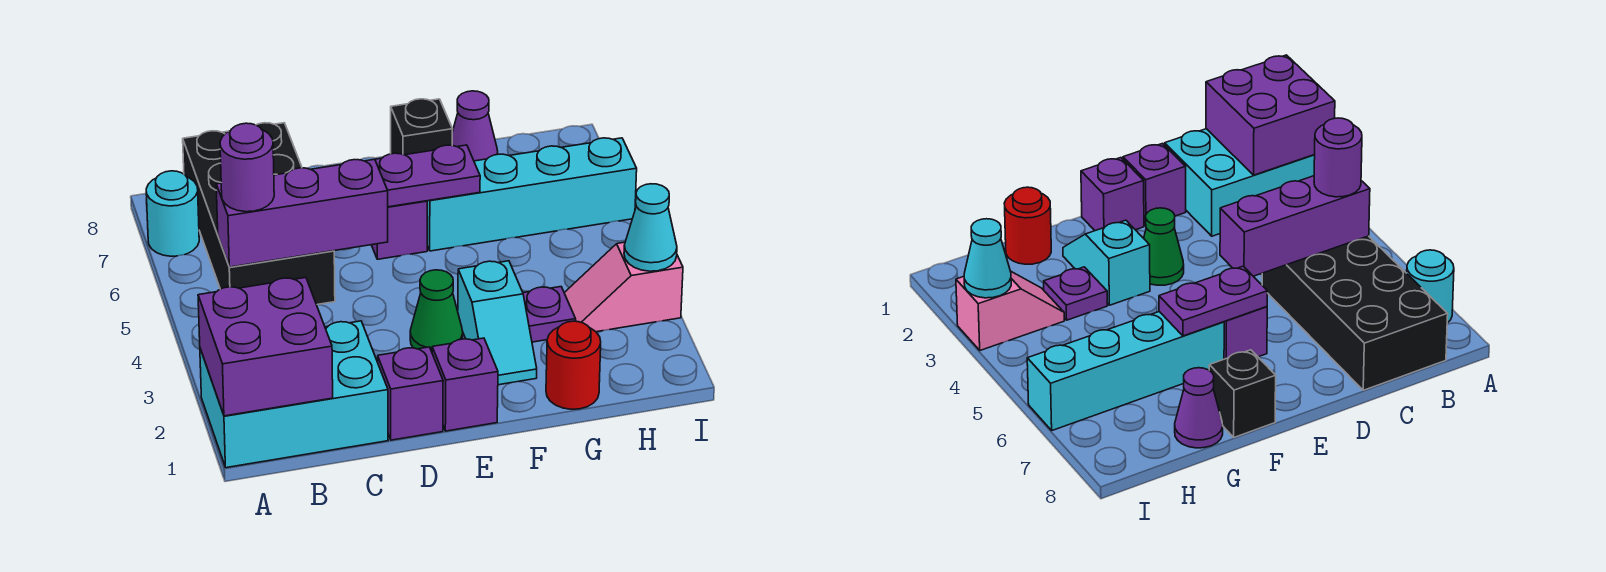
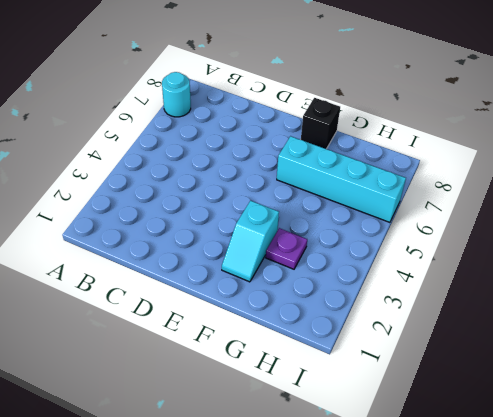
none -> cyan brick A1:C2 level 1
none -> black brick B5:C8 level 1
none -> purple brick D1 level 1

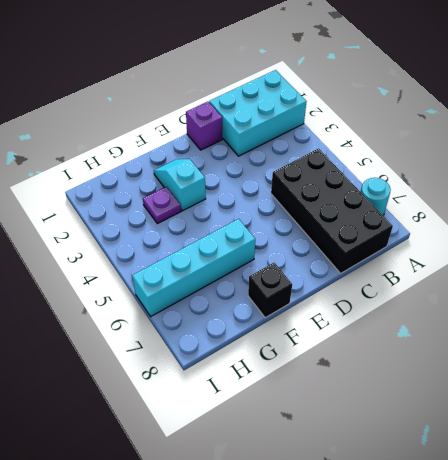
none -> purple brick E1 level 1
none -> green cone E3 level 1
none -> purple brick E6 level 1

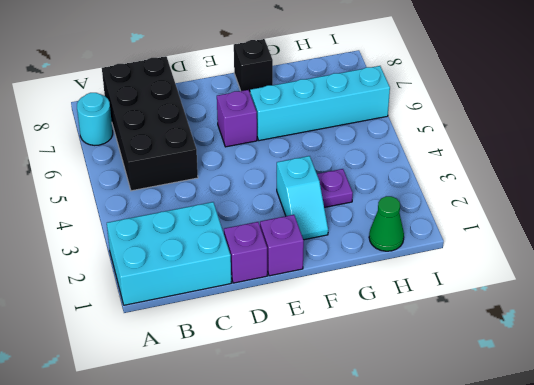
green cone H1 level 1 -> green cone E3 level 1
none -> red round brick G1 level 1
none -> purple cone G8 level 1
none -> pink slope H3:I3 level 1 top I

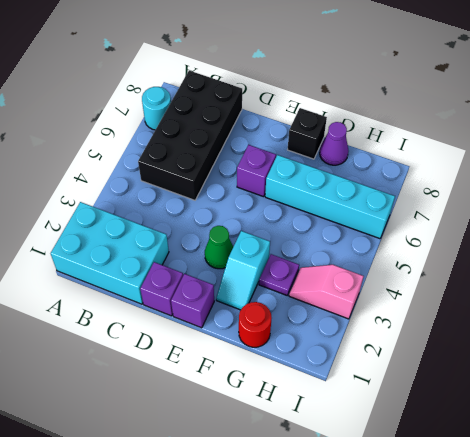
none -> purple brick A1:B2 level 2
none -> purple brick B5:D5 level 2
none -> purple plate E6:F6 level 2

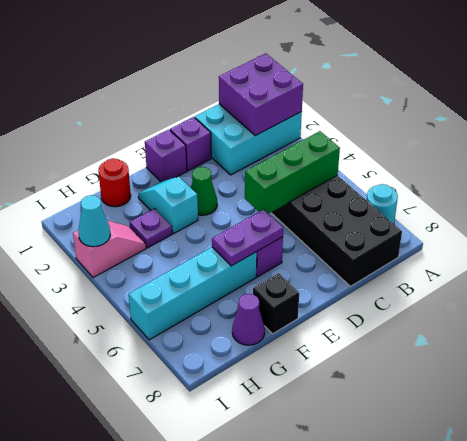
green brick B5:D5 level 2 -> purple brick B5:D5 level 2
none -> purple round brick B5 level 3

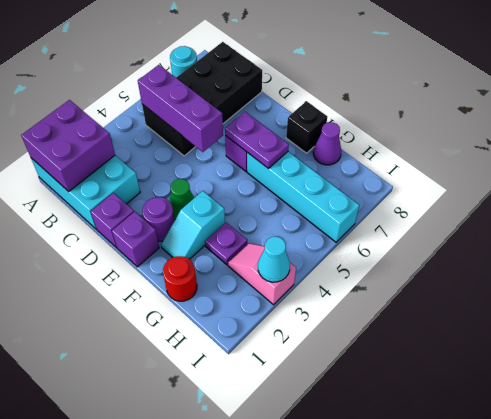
purple round brick E2 level 1 -> purple round brick B5 level 3

